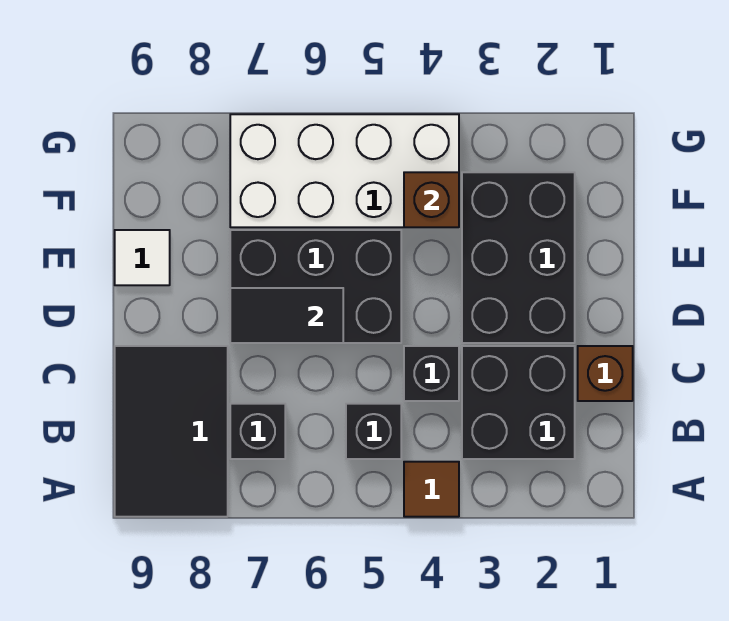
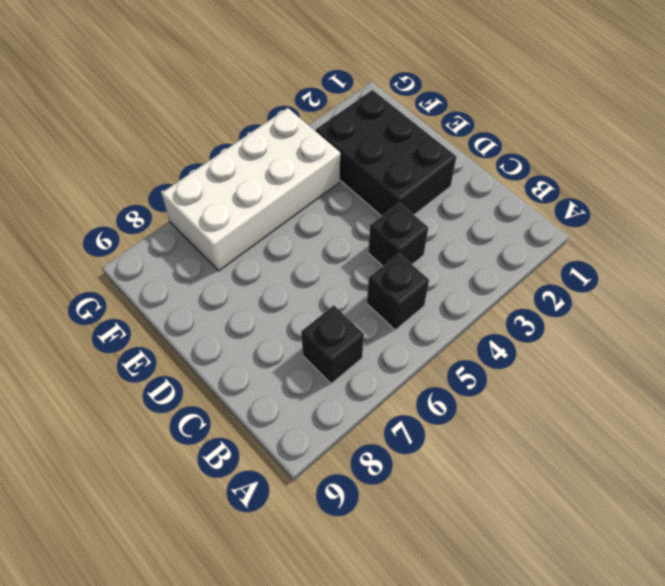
none -> brown tile A4 level 1
none -> black tile A8:C9 level 1
none -> black brick B2:C3 level 1

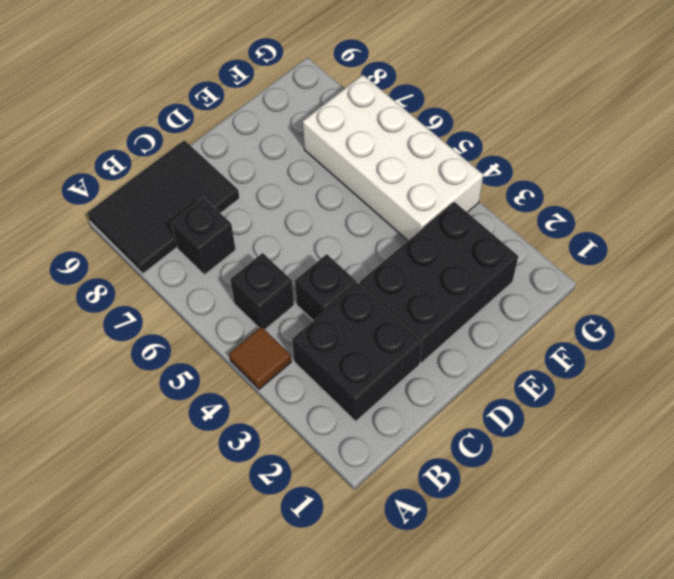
none -> brown brick C1 level 1
none -> black brick D5:E7 level 1
none -> white tile E9 level 1

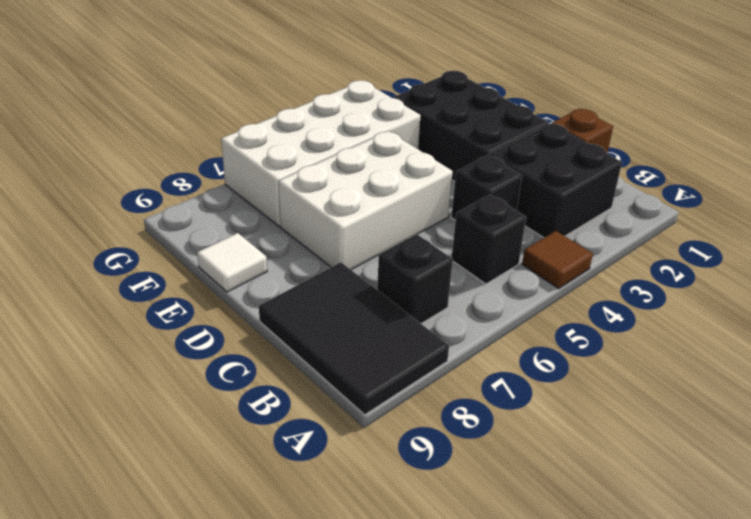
white brick D5:E7 level 1 -> black brick D5:E7 level 1
none -> black tile D6:D7 level 2
none -> brown brick F4 level 2

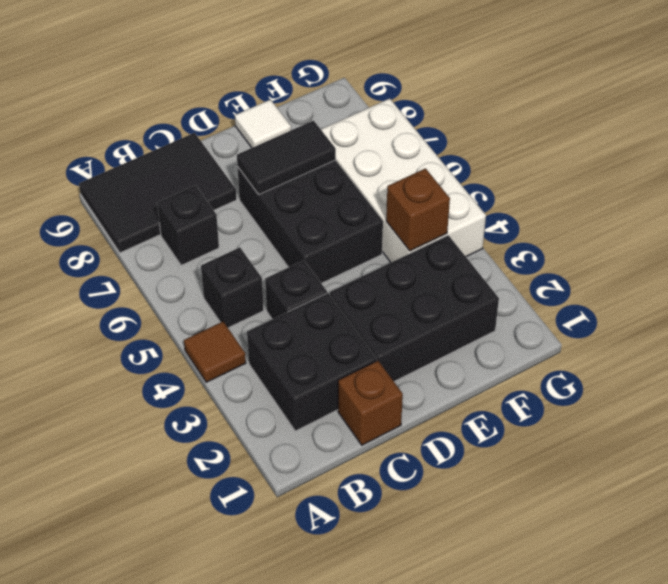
black tile D7:E7 level 2 -> black tile D6:D7 level 2

